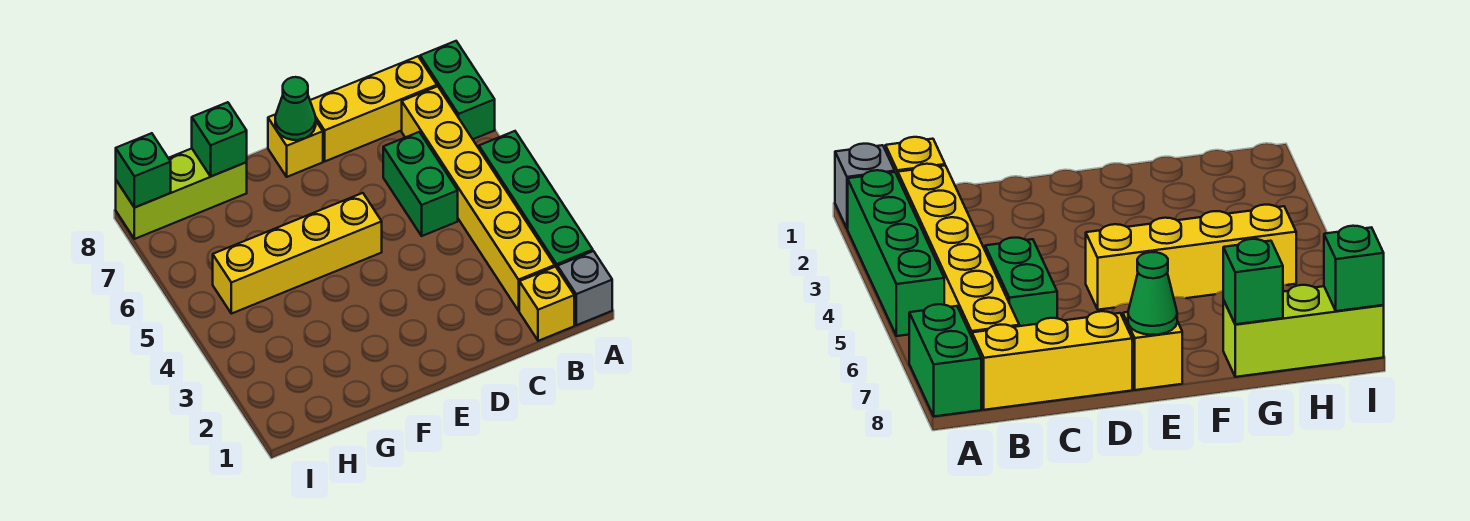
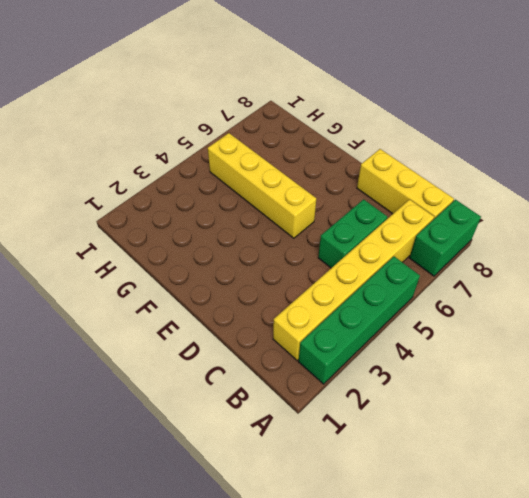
none -> grey brick A1 level 1
none -> yellow brick B1 level 1
none -> yellow brick E8 level 1

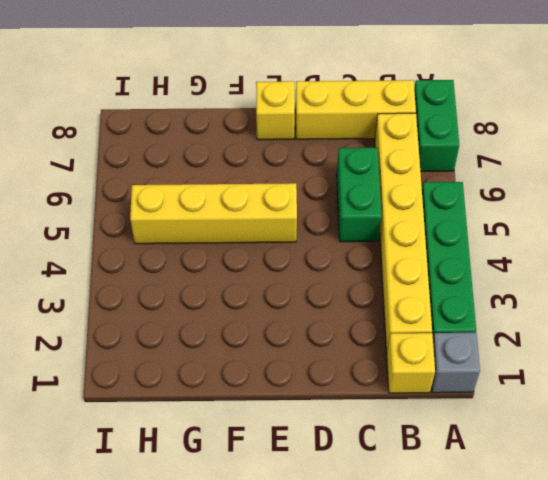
none -> lime brick G8:I8 level 1
none -> green cone E8 level 2
none -> green brick G8 level 2

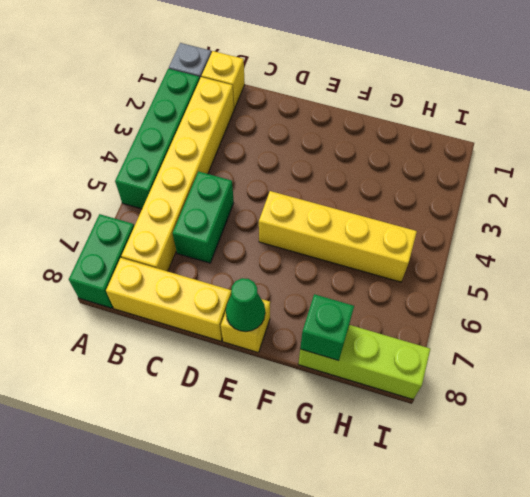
none -> green brick I8 level 2

